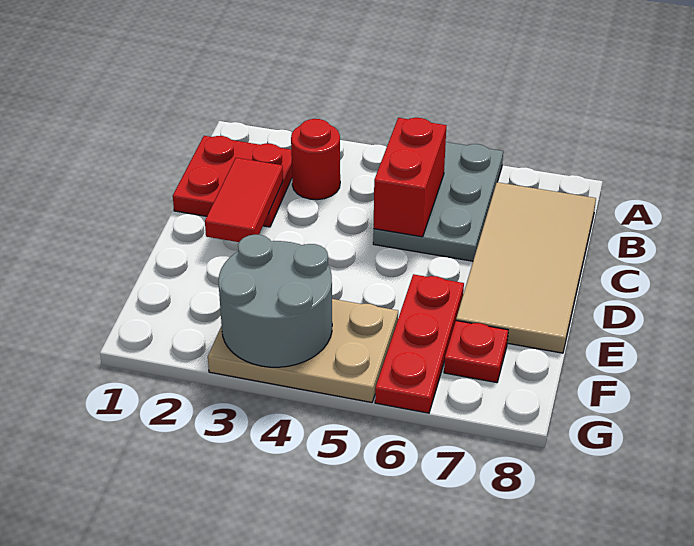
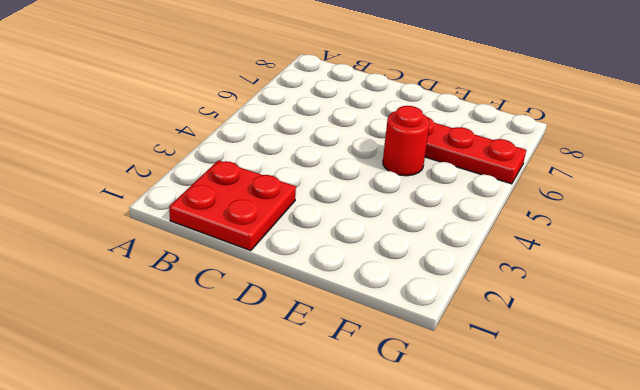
red round brick E5 level 1 -> red round brick B3 level 1
none -> grey plate A5:C6 level 1
none -> tan tile B7:E8 level 1

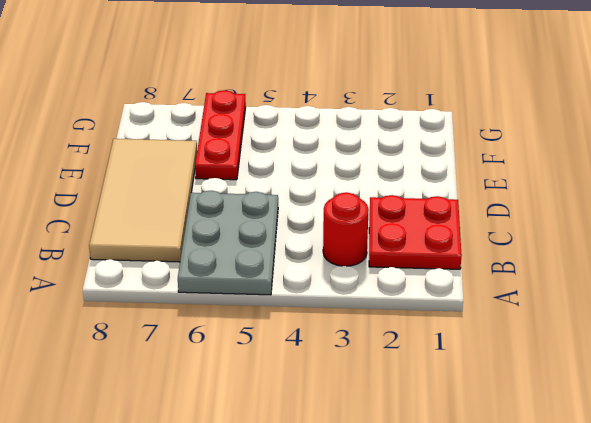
none -> tan plate F3:G5 level 1
none -> red plate F7 level 1

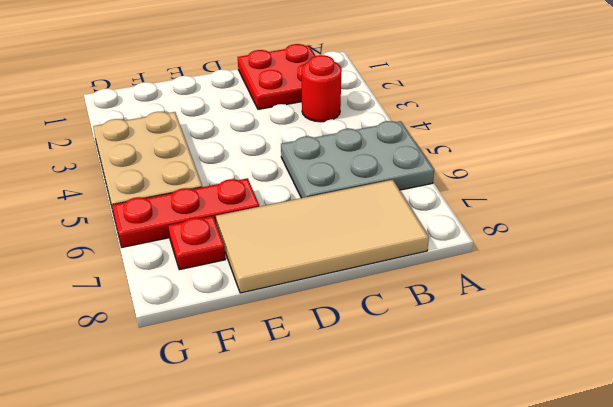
none -> red brick B5:C5 level 2
none -> red tile C2:D2 level 2

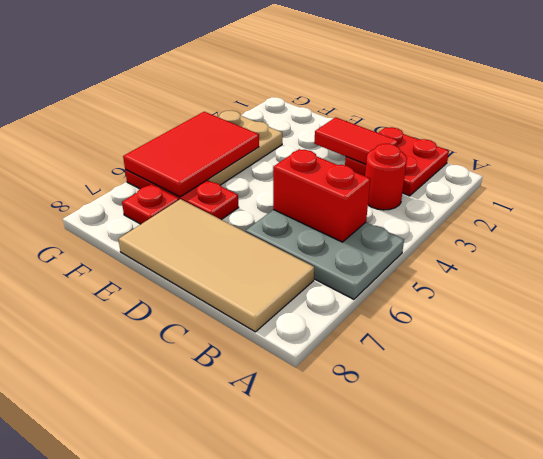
red tile F4:G6 level 2 -> grey round brick F3:G4 level 2

